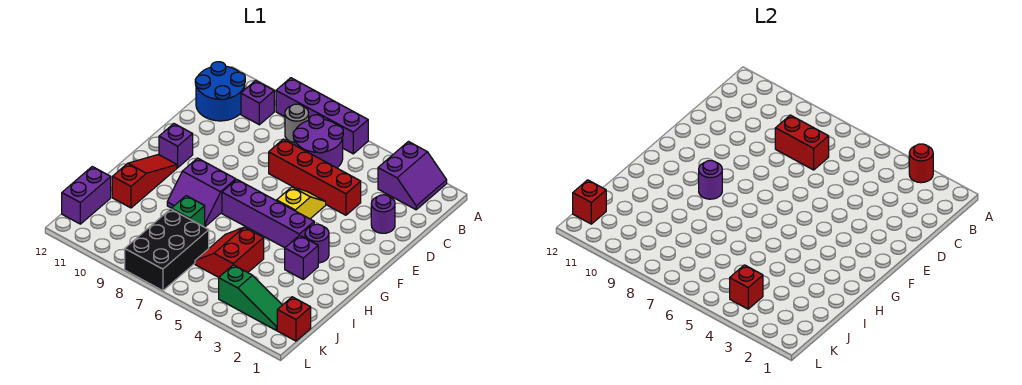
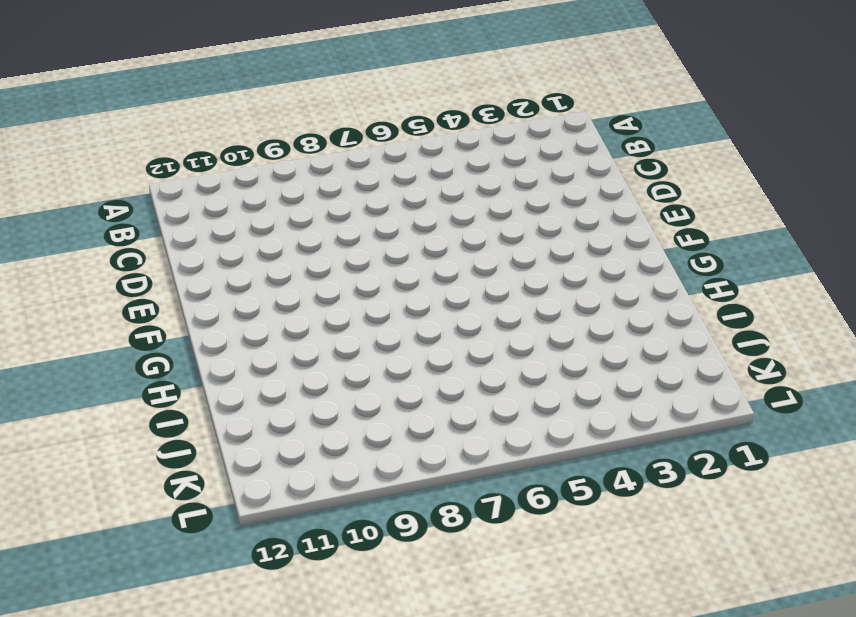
none -> purple slope A2:B3 level 1 top 3
none -> purple brick A6:A9 level 1
none -> purple round brick B6:C7 level 1

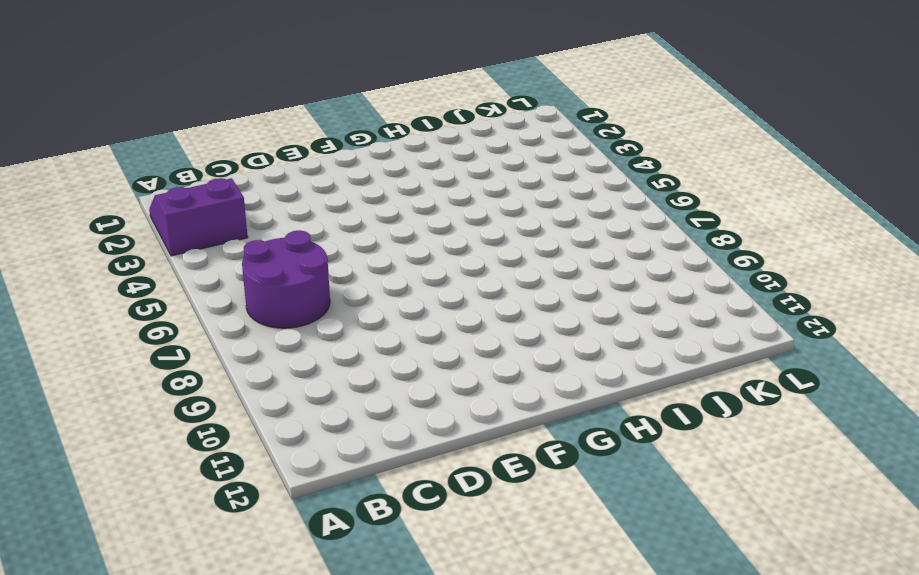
none -> purple brick A6:A9 level 1
none -> grey round brick B8 level 1
none -> purple brick B10 level 1

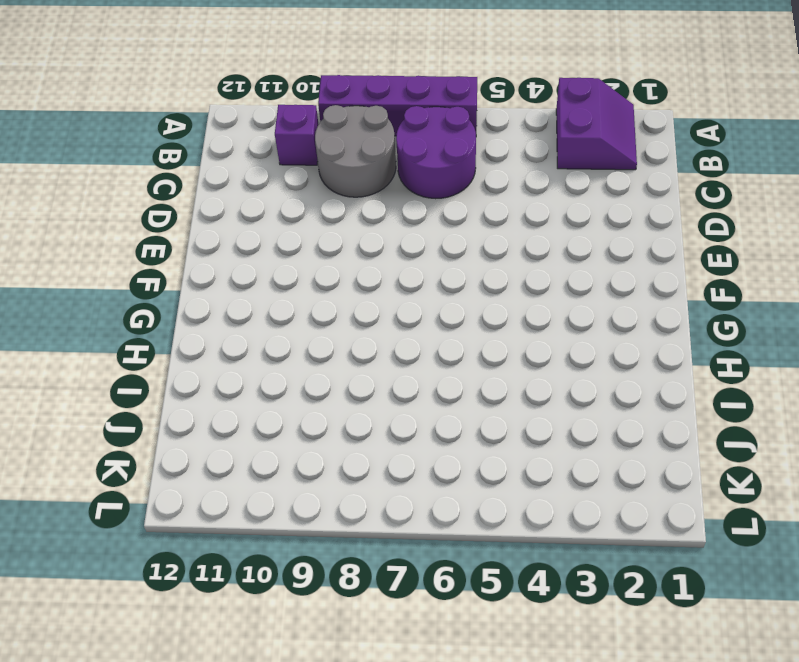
grey round brick B8:C9 level 1 -> grey round brick B8 level 1
none -> blue round brick B11:C12 level 1
none -> purple round brick D2 level 1
none -> red brick D4:D7 level 1

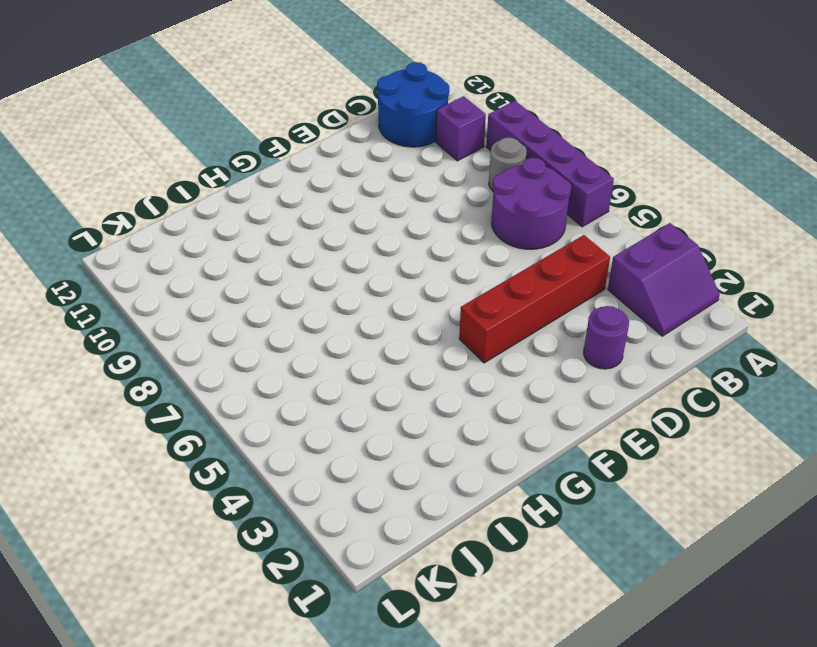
red brick C4:F4 level 1 -> red brick D4:D7 level 1
none -> yellow slope E5:F5 level 1 top F
none -> purple brick F11 level 1
none -> purple round brick G3 level 1

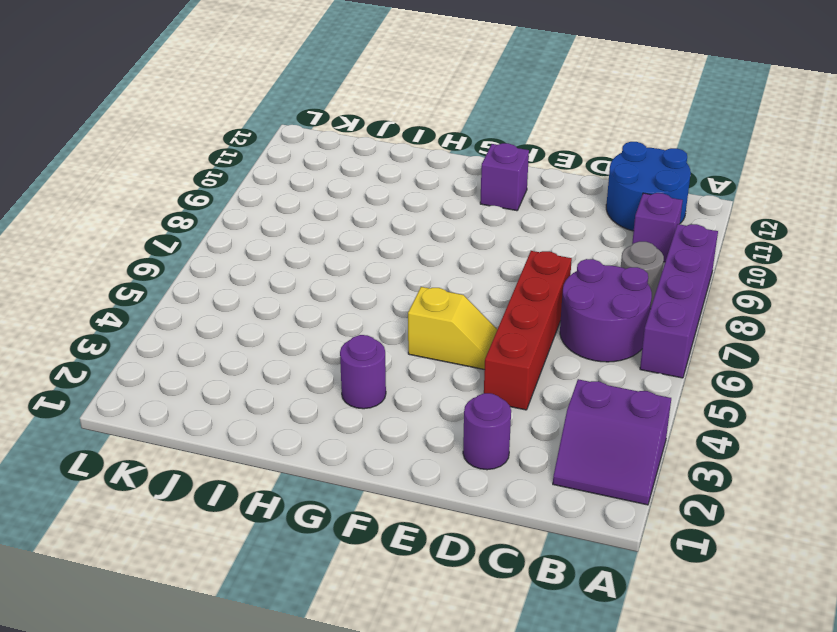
none -> purple brick G4:G7 level 1
none -> purple slope G8:H9 level 1 top G
none -> red slope G11:I11 level 1 top I

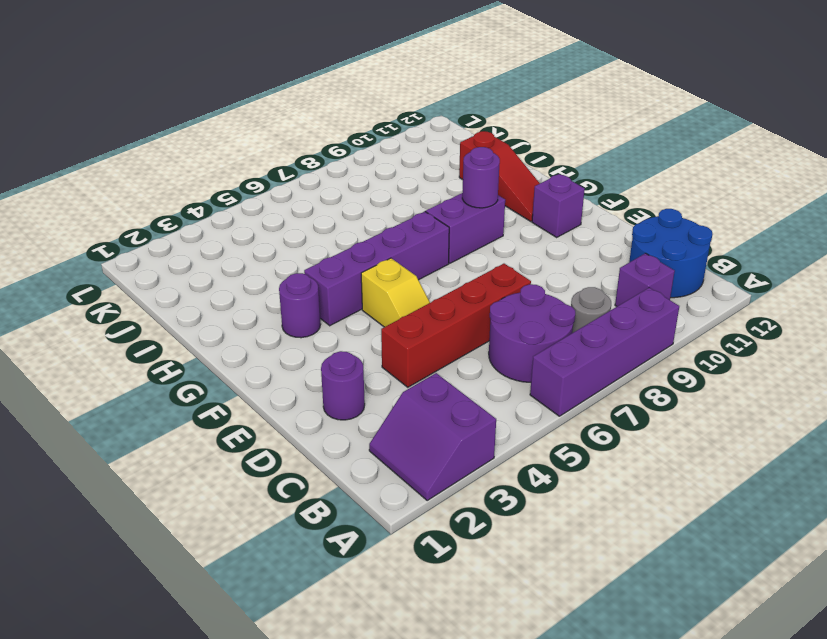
none -> purple brick H3 level 1
none -> red slope I5:J6 level 1 top 5
none -> green brick I8 level 1

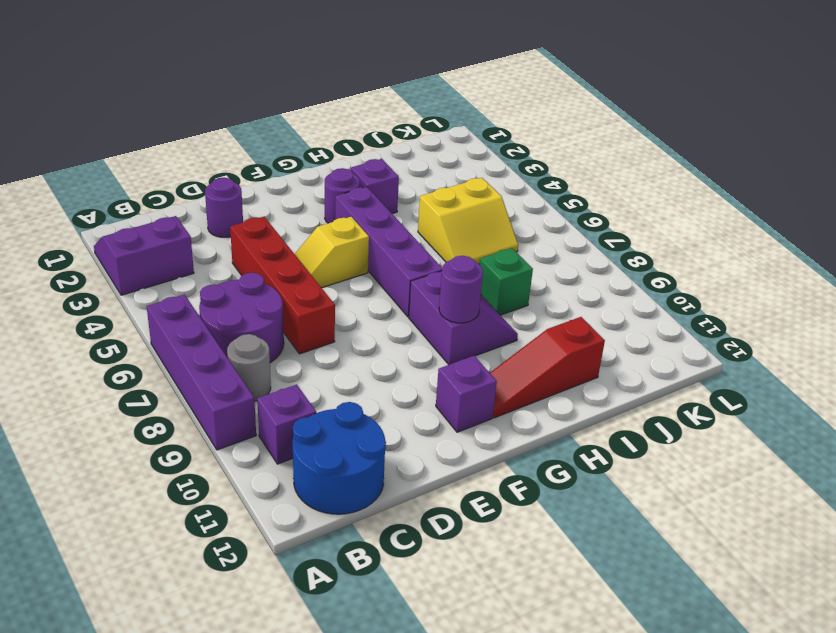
yellow slope I5:J6 level 1 top 5 -> red slope I5:J6 level 1 top 5
none -> black brick J7:L8 level 1
none -> purple brick J12:K12 level 1
none -> red brick K1 level 1

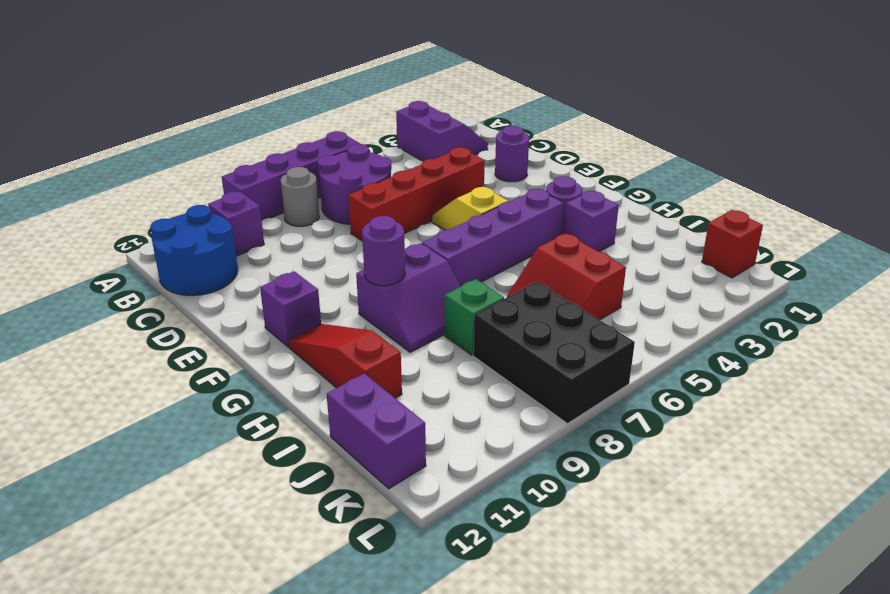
none -> green slope K2:K4 level 1 top 4
none -> red round brick A3 level 2
none -> red brick C7:C8 level 2

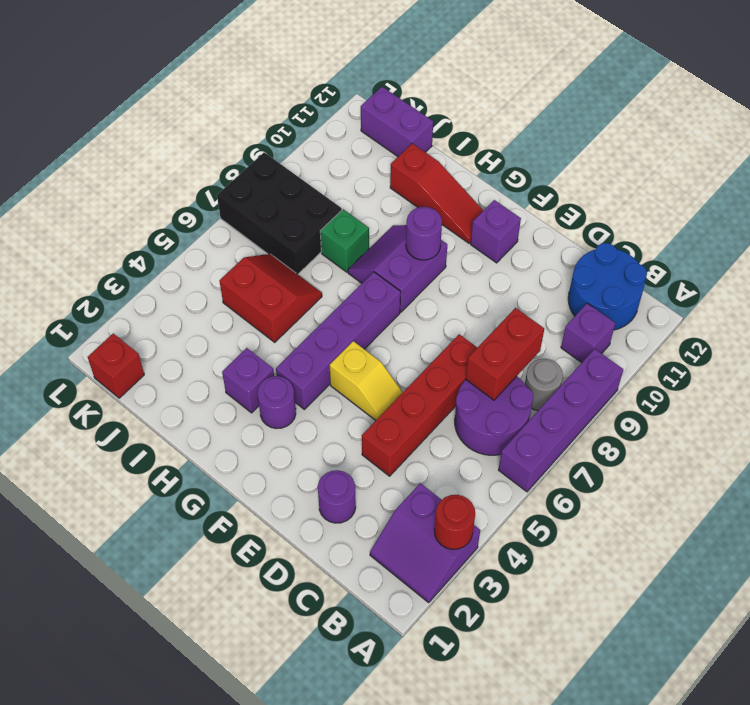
none -> green slope K2:K4 level 1 top 4
none -> red brick K4 level 2
none -> red brick K12 level 2

